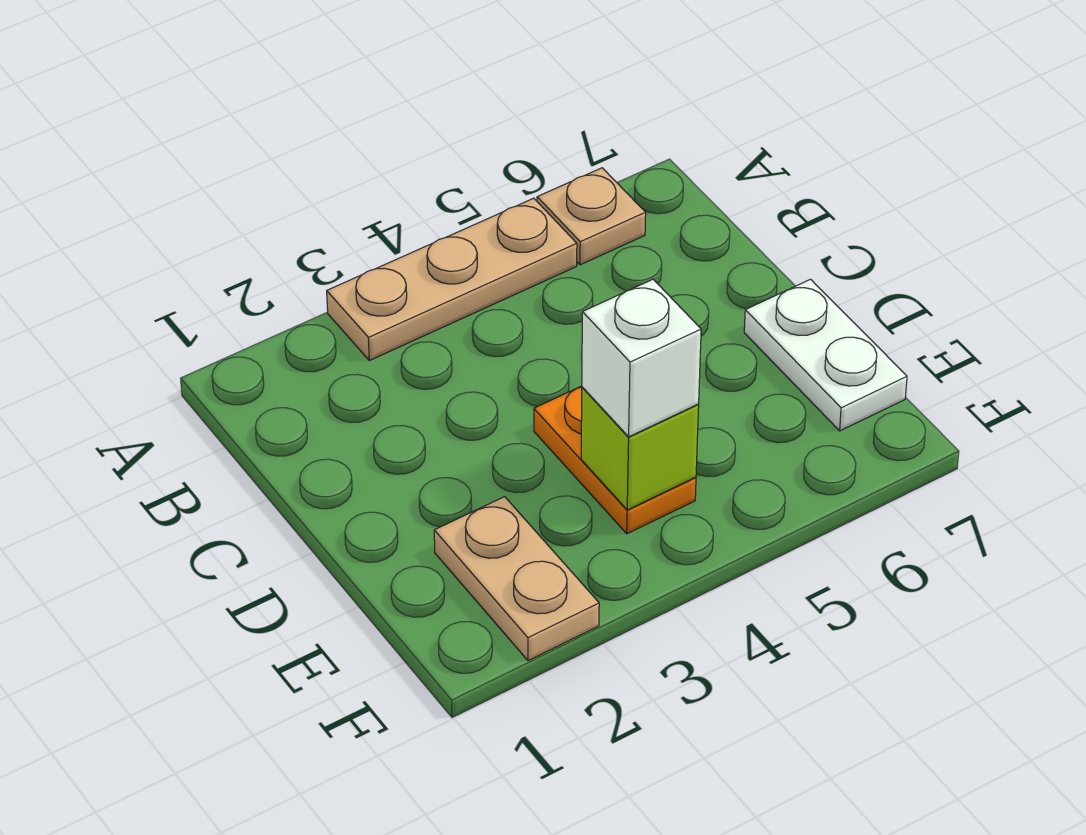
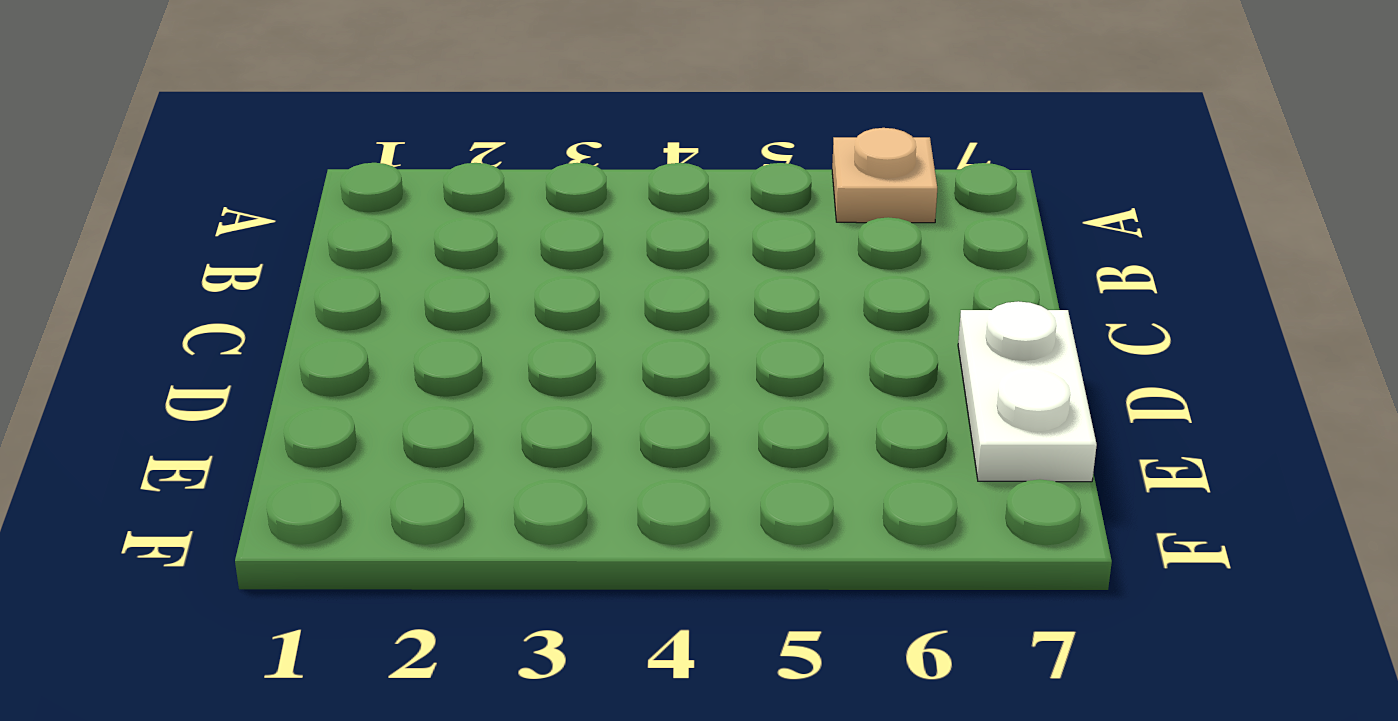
none -> tan plate A3:A5 level 1
none -> orange plate D4:E4 level 1

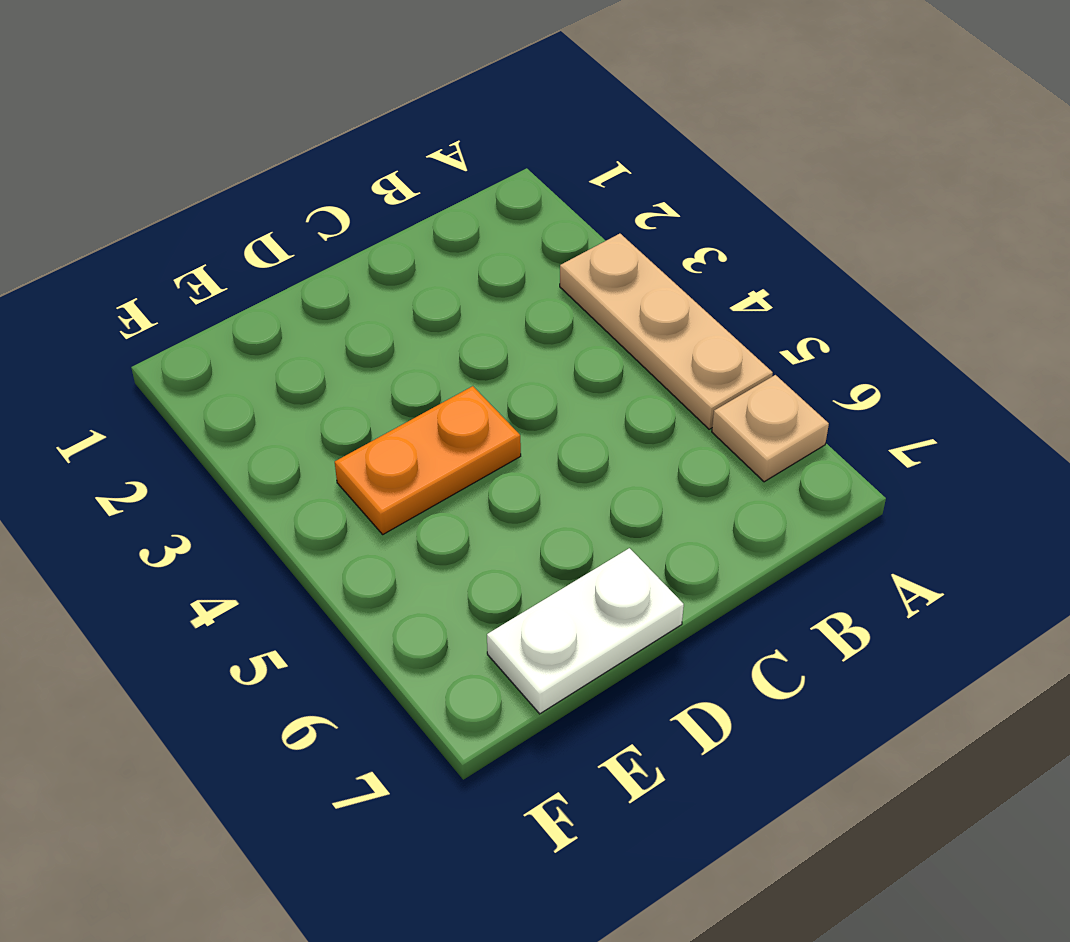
none -> tan plate E2:F2 level 1
none -> lime brick E4 level 2

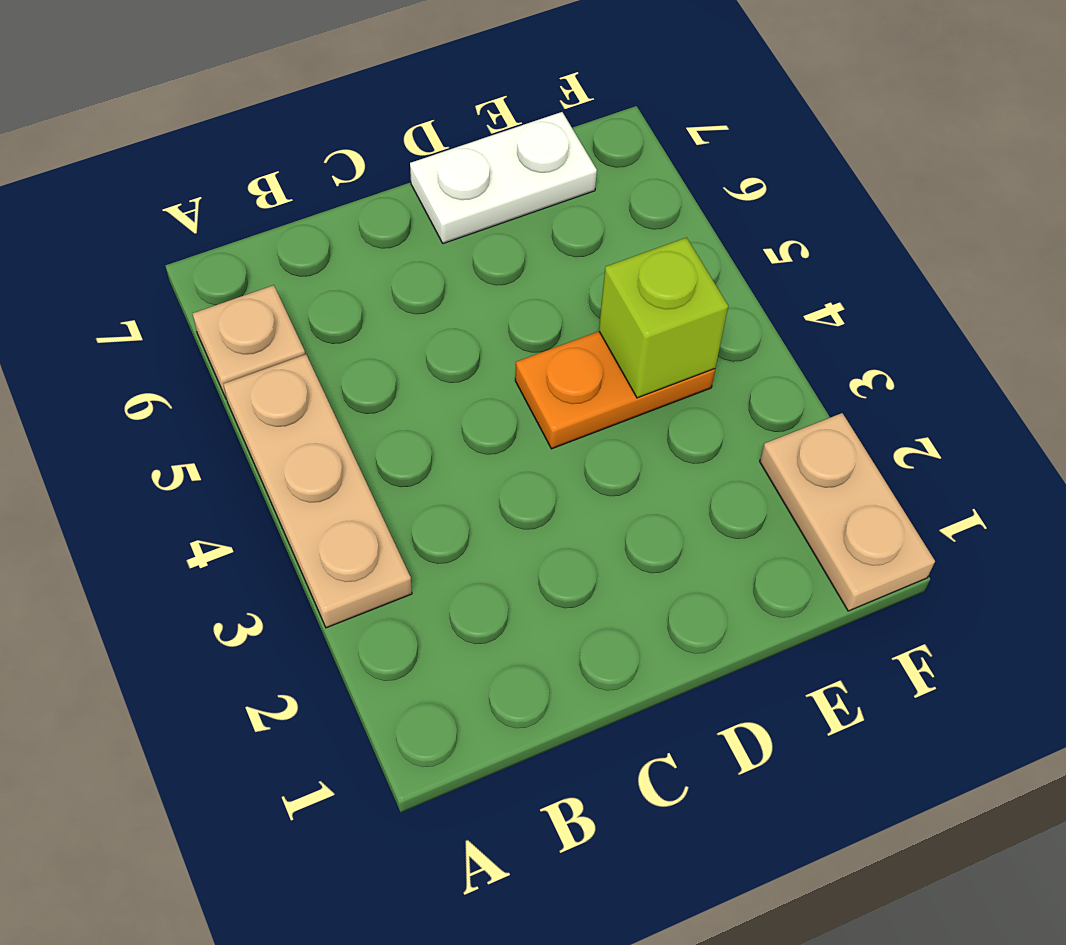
tan plate F1:F2 level 1 -> tan plate E2:F2 level 1
none -> white brick E4 level 3

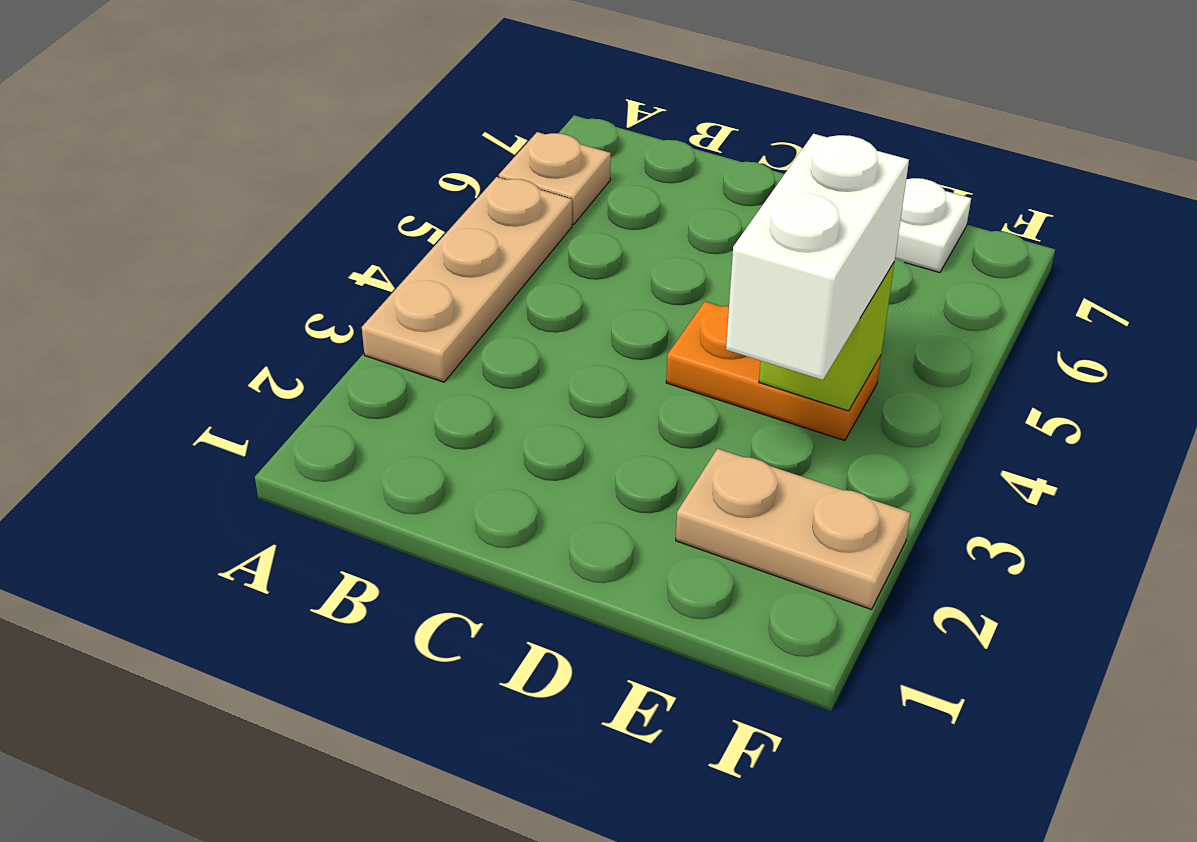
white brick E3:E4 level 3 -> white brick E4 level 3

